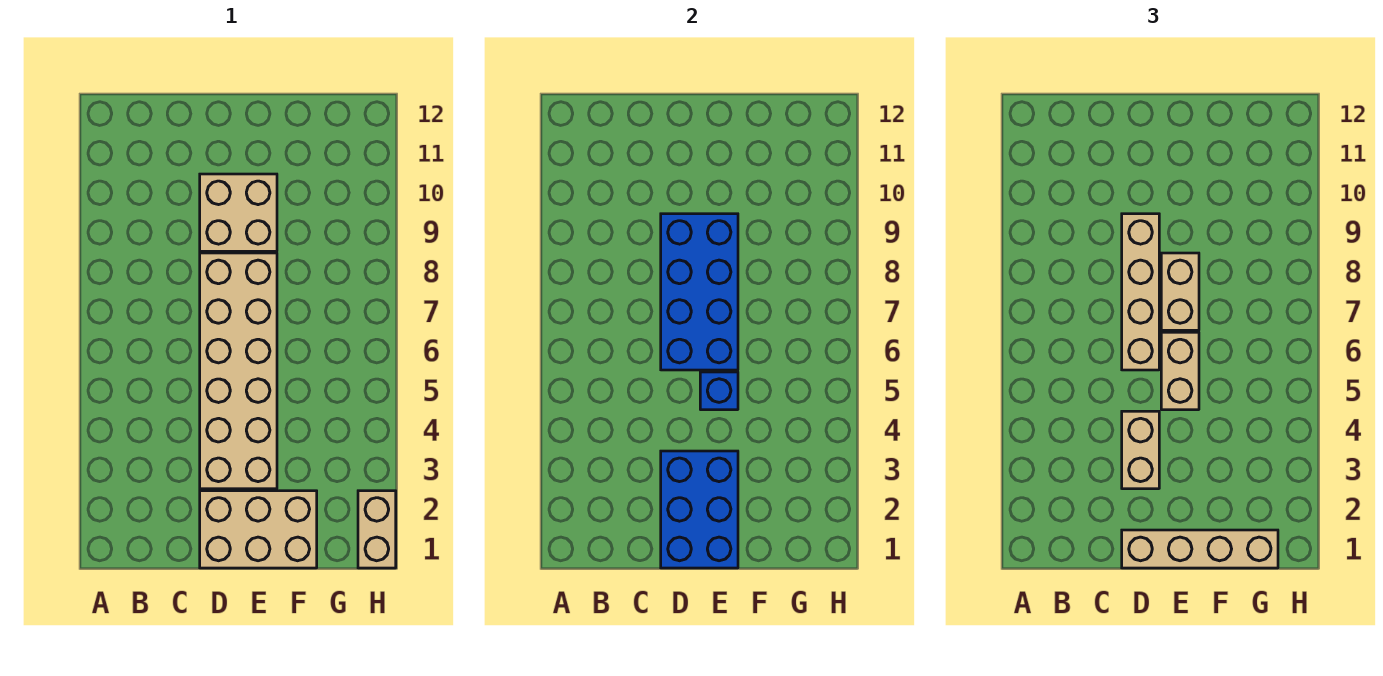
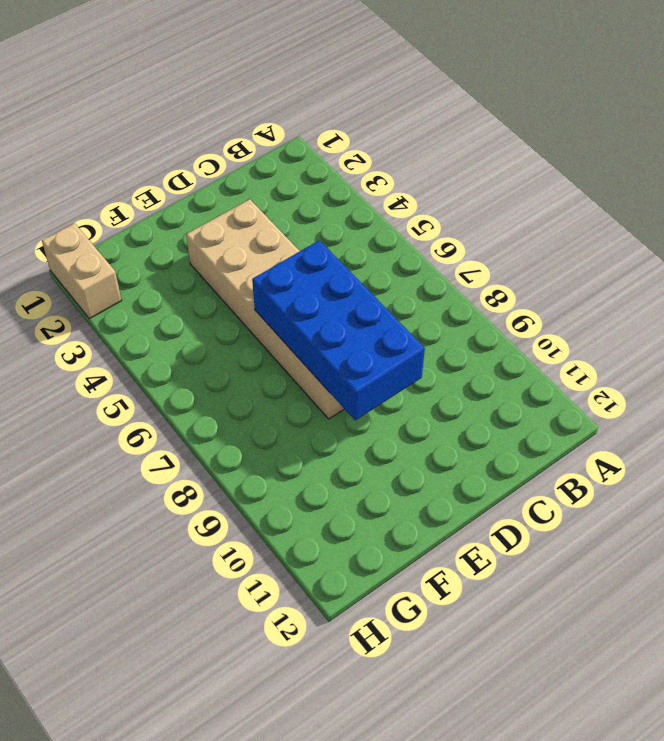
none -> tan brick D1:F2 level 1
none -> tan brick D9:E10 level 1
none -> blue brick D1:E3 level 2

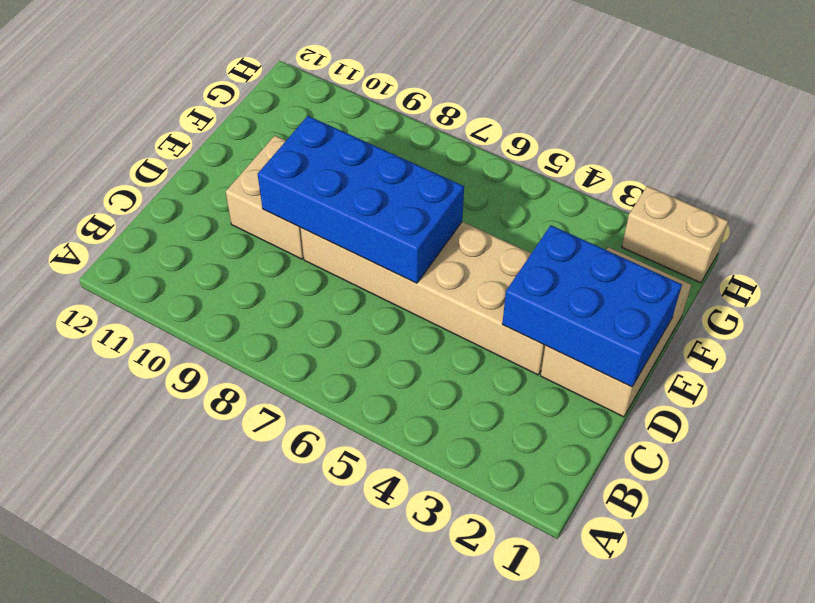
none -> blue brick E5 level 2
none -> tan brick D1:G1 level 3
none -> tan brick D3:D4 level 3

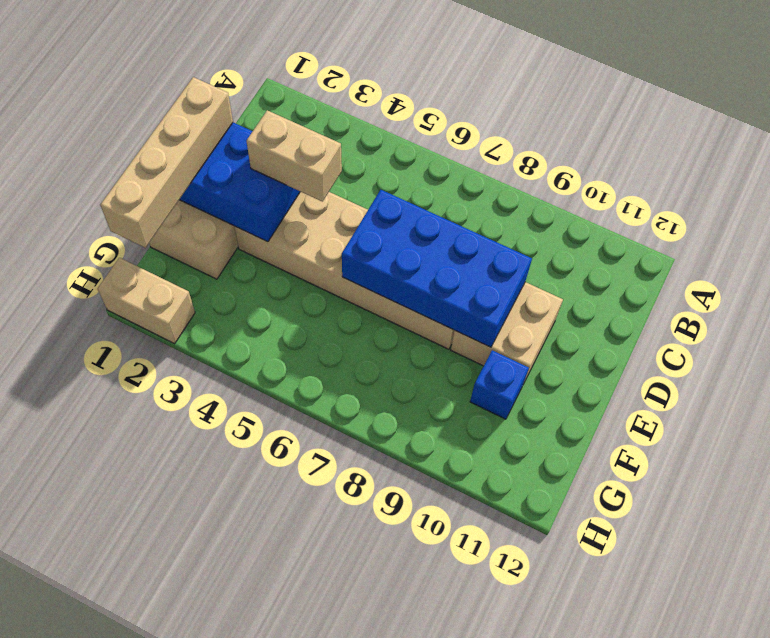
blue brick F10 level 1 -> blue brick E5 level 2
none -> tan brick D6:D9 level 3
none -> tan brick E5:E6 level 3
none -> tan brick E7:E8 level 3

